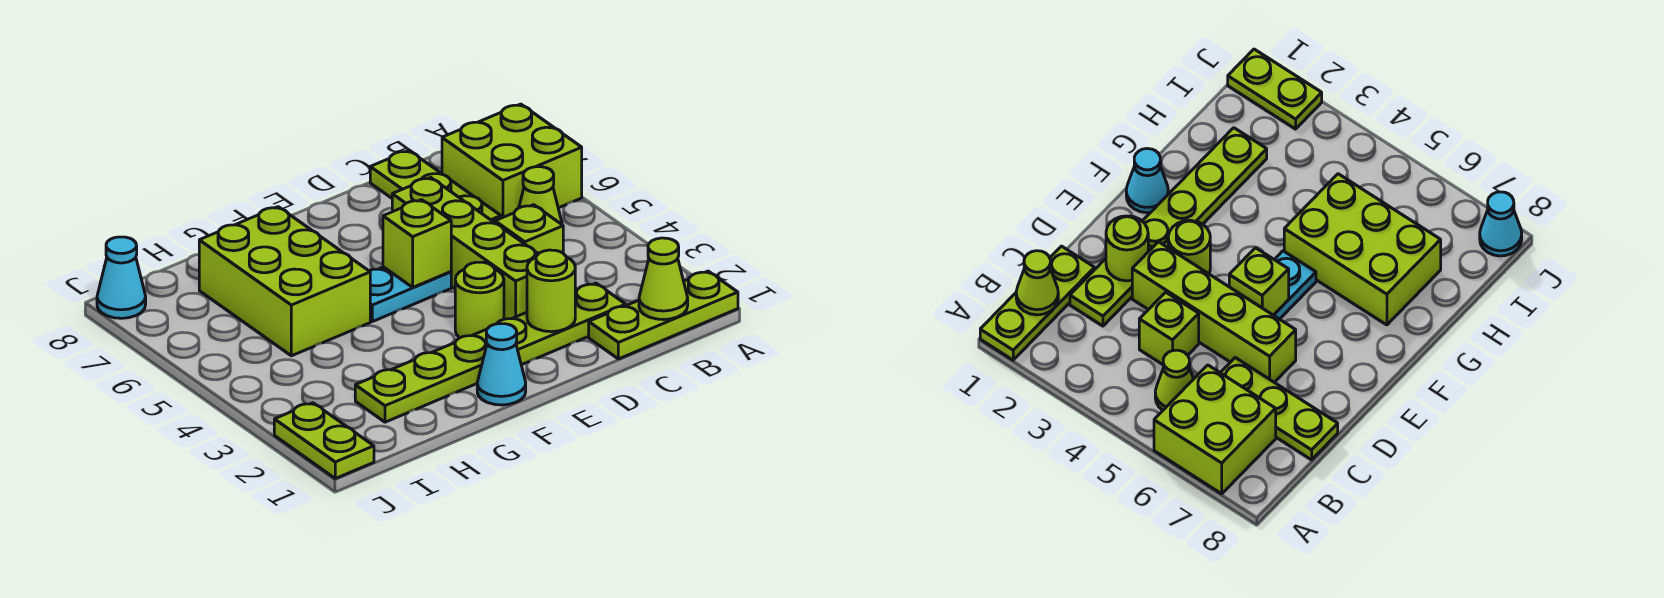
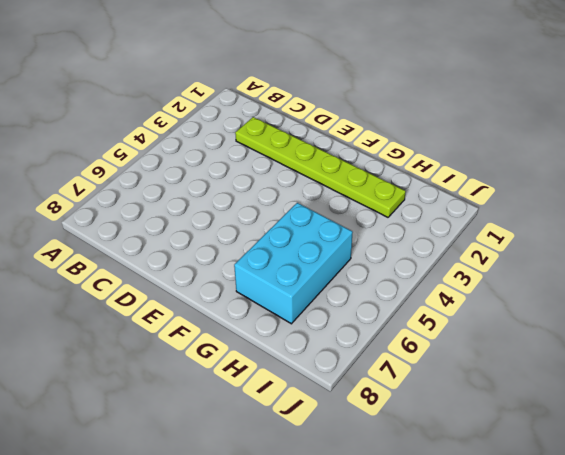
cyan brick G5:H7 level 1 -> lime brick G5:H7 level 1
none -> lime plate A1:C1 level 1
none -> lime brick A6:B7 level 1
none -> lime cone B5 level 1

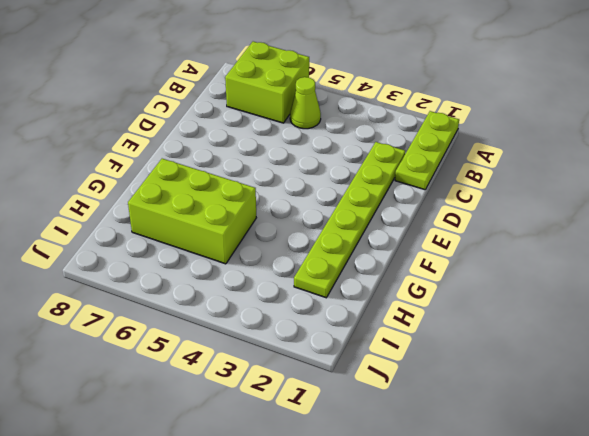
none -> lime brick C4 level 1
none -> lime plate C6:C8 level 1
none -> lime brick D3:D6 level 1

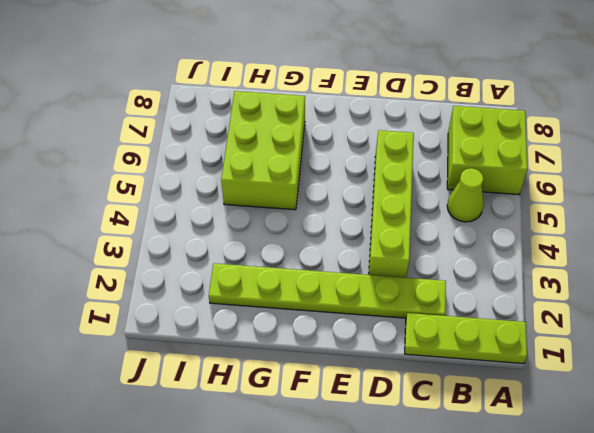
none -> lime brick C4 level 1
none -> lime plate C6:C8 level 1
none -> lime round brick E3 level 1

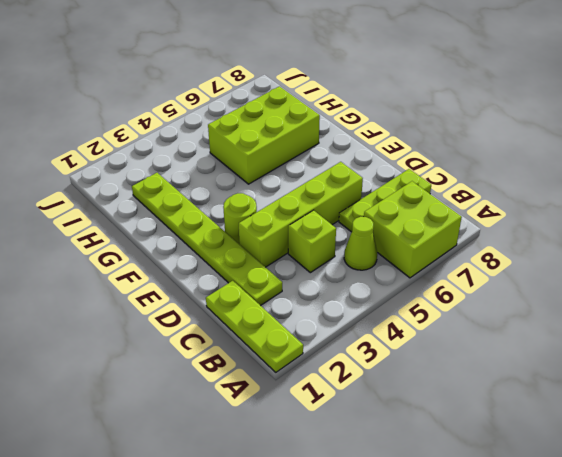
none -> cyan plate E5:F5 level 1
none -> cyan cone F1 level 1
none -> lime plate J1:J2 level 1

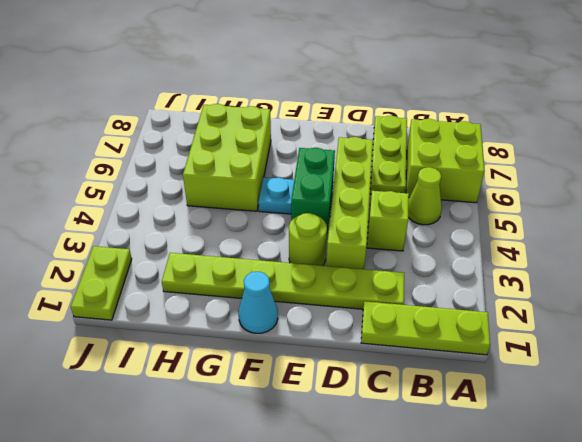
green brick E4:E5 level 2 -> lime brick E5 level 2
none -> cyan cone J8 level 1
none -> lime cone B1 level 2
none -> lime round brick D2 level 2

